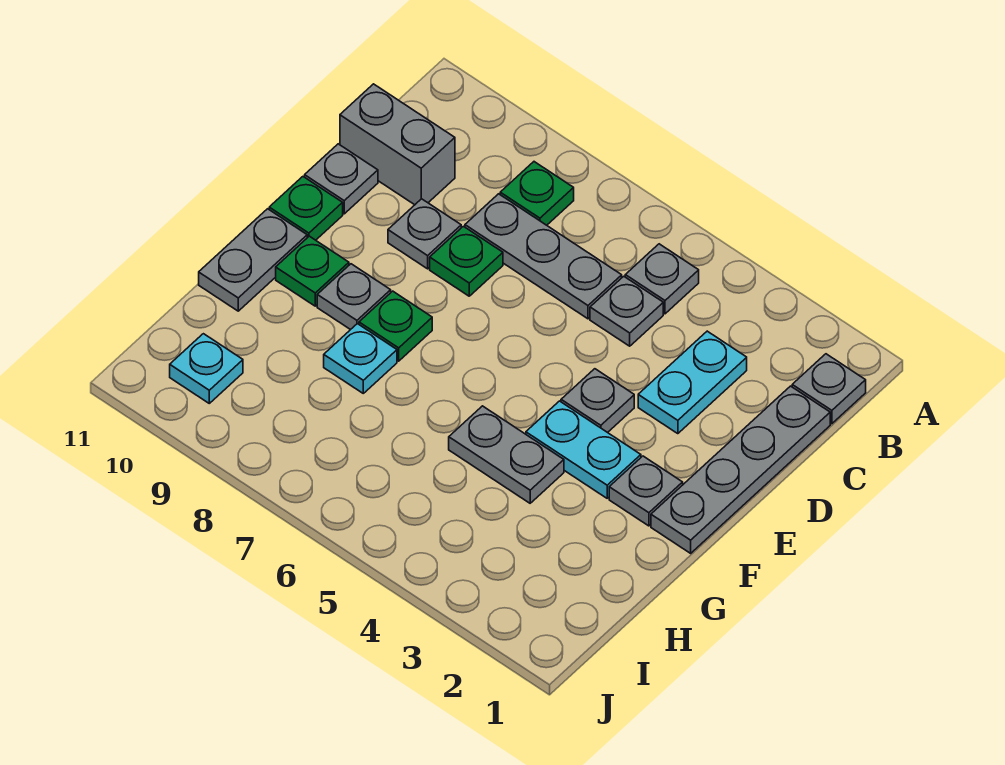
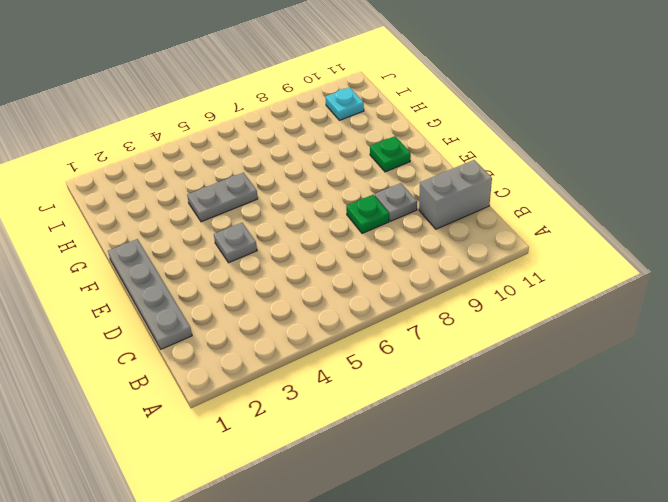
none -> grey plate B1 level 1
none -> grey plate B5 level 1
none -> green plate B8 level 1

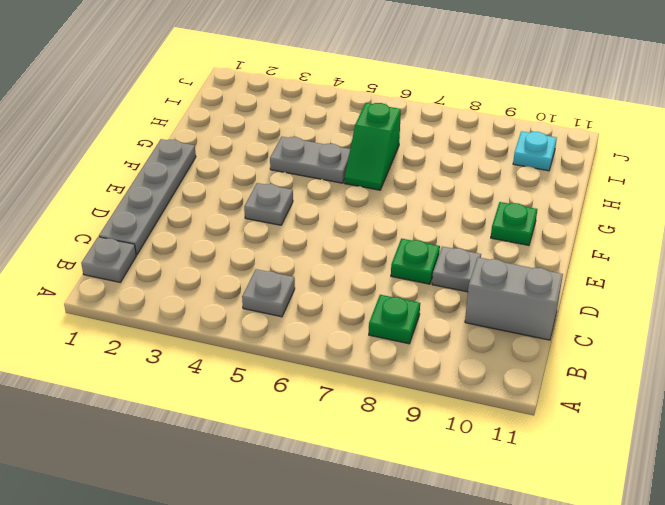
green slope G6:H6 level 1 top H -> none
none -> cyan plate C3:D3 level 1
none -> grey plate C5 level 1
none -> grey plate C6:C8 level 1

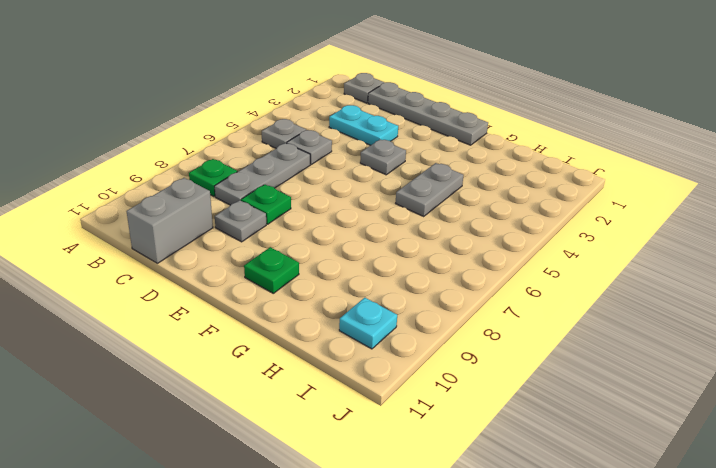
none -> grey plate D11 level 1
none -> green plate E11 level 1
none -> grey plate F2 level 1

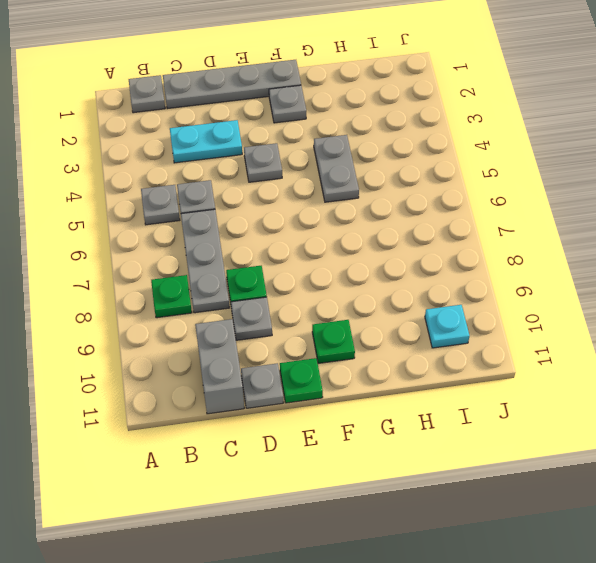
none -> cyan plate F3:F4 level 1
none -> green plate F8 level 1
none -> grey plate F9 level 1

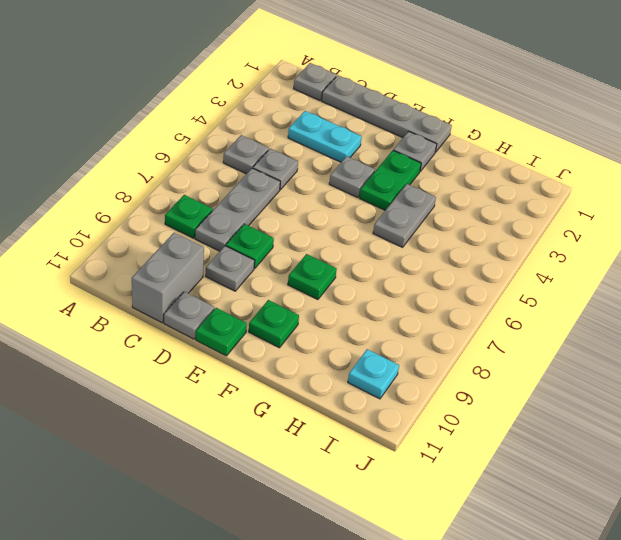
green plate F3:F4 level 1 -> cyan plate F3:F4 level 1
none -> grey plate F9 level 1
none -> grey plate F11:G11 level 1
none -> cyan plate G8 level 1

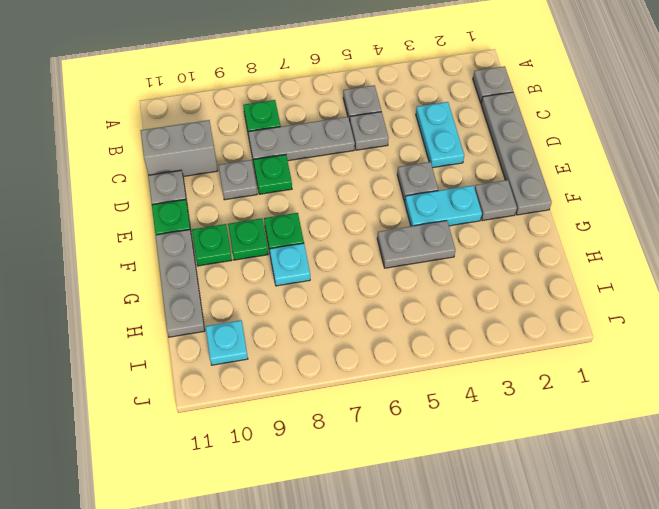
green plate F9 level 1 -> grey plate F9 level 1
grey plate F11:H11 level 1 -> grey plate F11:G11 level 1

